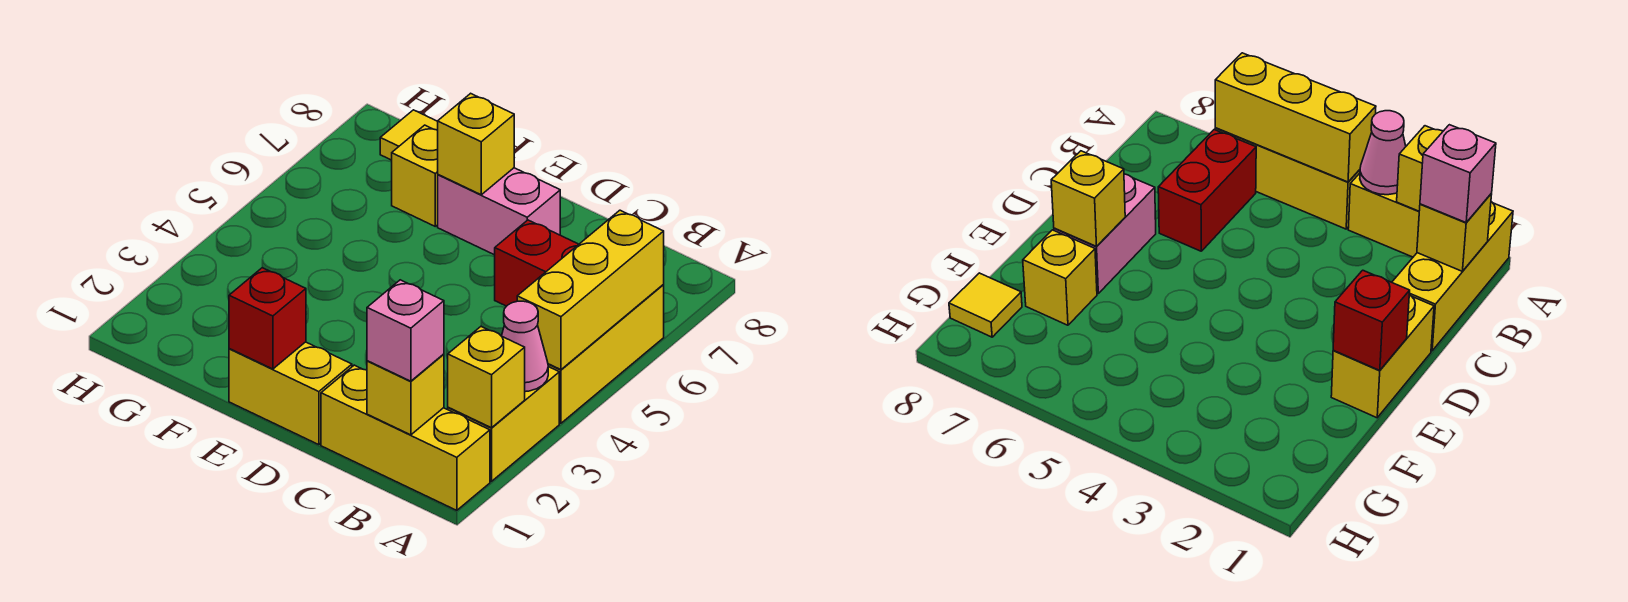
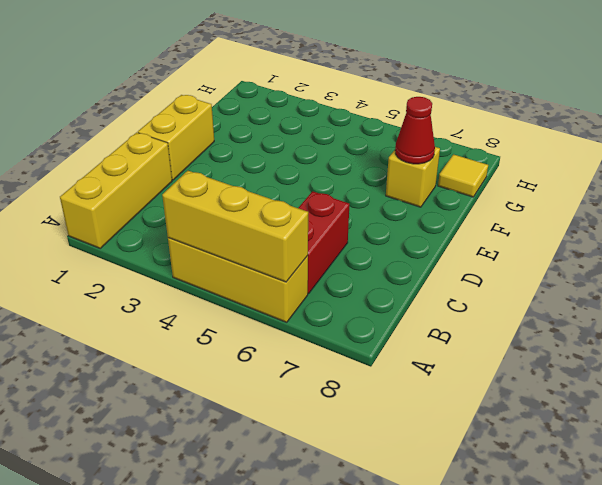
red cone F7 level 2 -> none
none -> yellow brick A2:A3 level 1
none -> pink brick D7:E7 level 1
none -> yellow brick A2 level 2

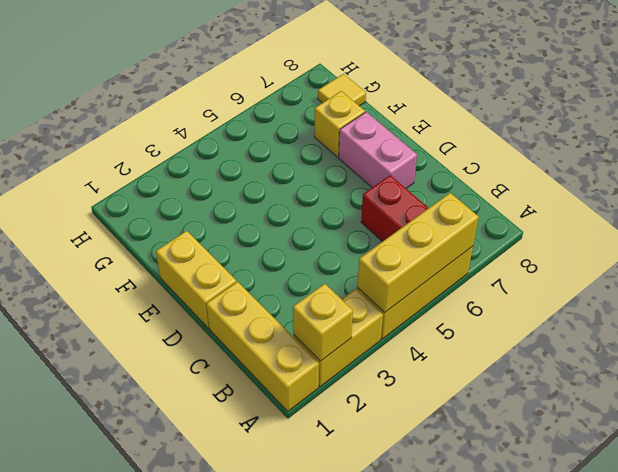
none -> pink cone A3 level 2
none -> yellow brick B1 level 2
none -> red brick E1 level 2

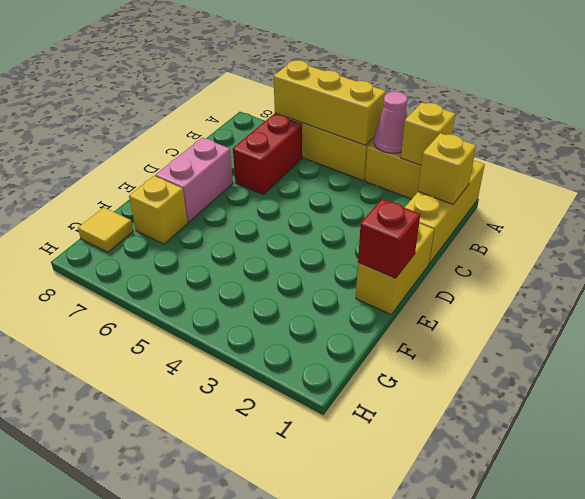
none -> yellow brick E7 level 2
none -> pink brick B1 level 3

